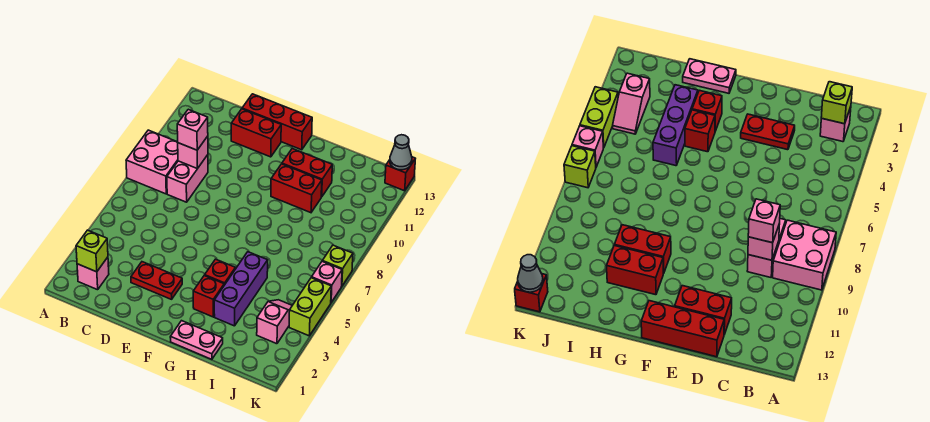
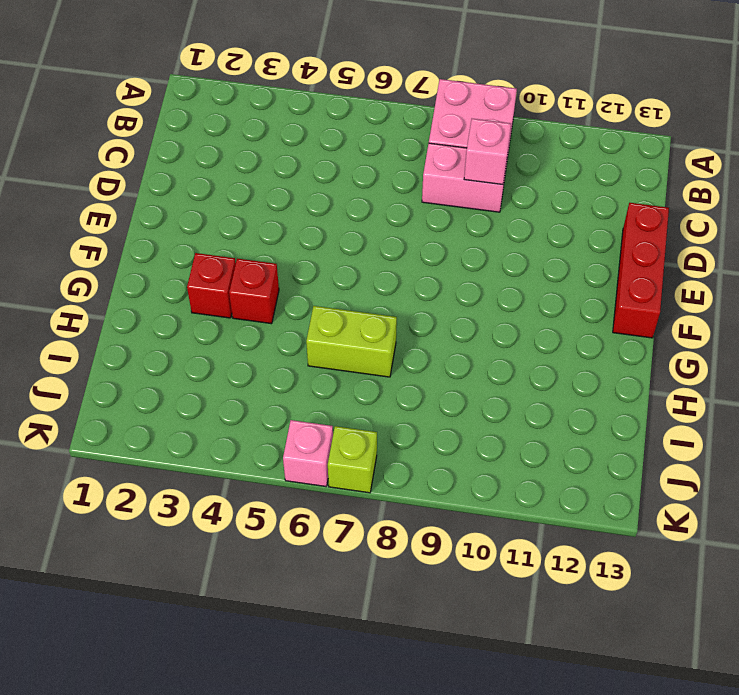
lime brick H6:H7 level 1 -> lime brick K4:K5 level 1
none -> pink brick B2 level 1
none -> red plate D3:E3 level 1
none -> red brick D12:E12 level 1

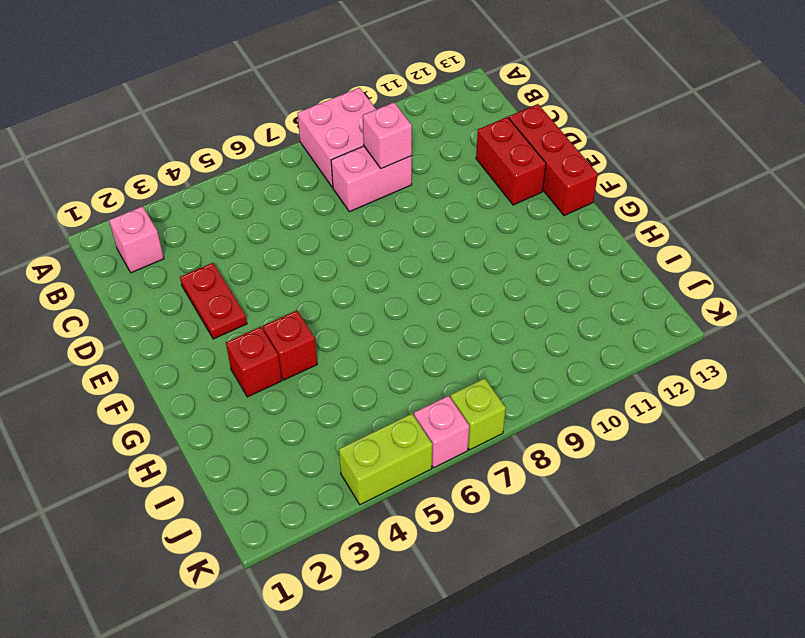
none -> pink plate G1:H1 level 1
none -> red brick G10:H10 level 1
none -> red brick G11:H11 level 1

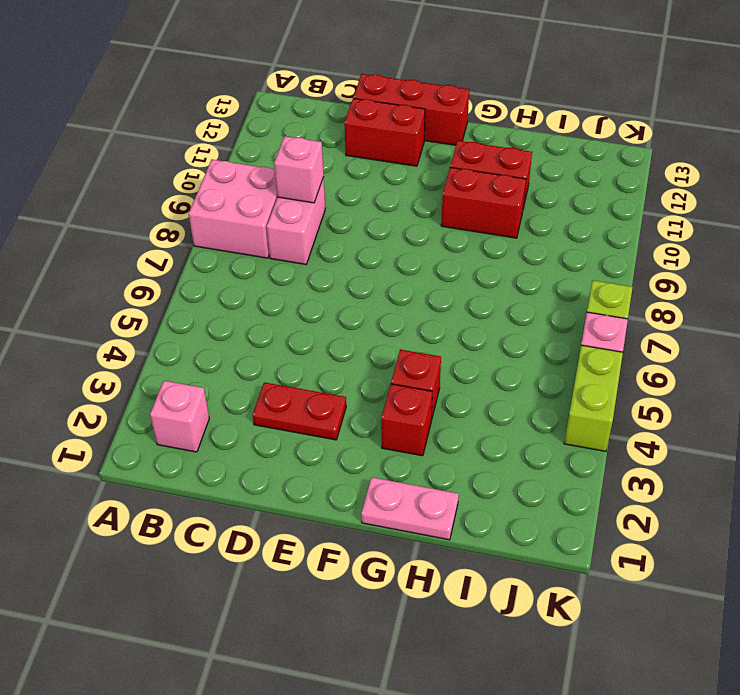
none -> purple brick H3:H5 level 1
none -> pink slope J3:J4 level 1 top 3
none -> red brick K13 level 1

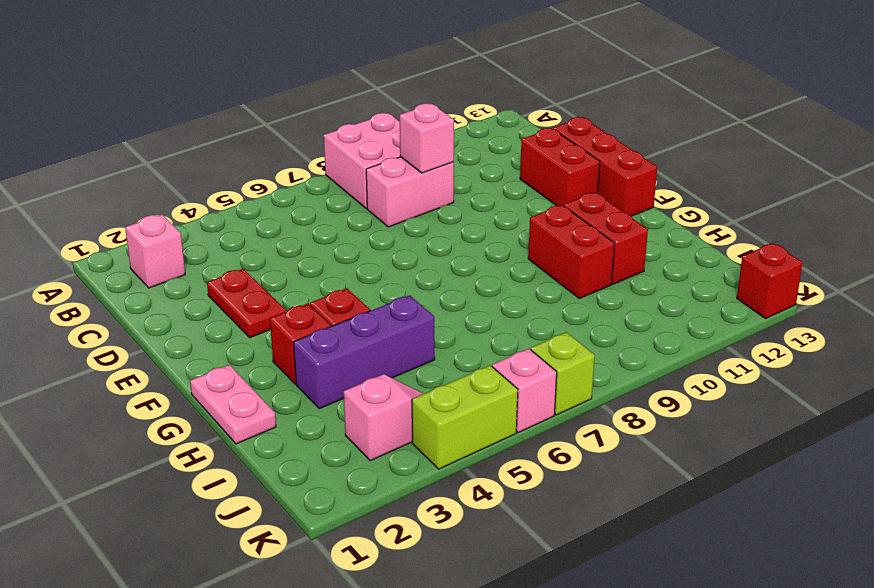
none -> lime brick B2 level 2
none -> grey cone K13 level 2
none -> pink brick C9 level 3

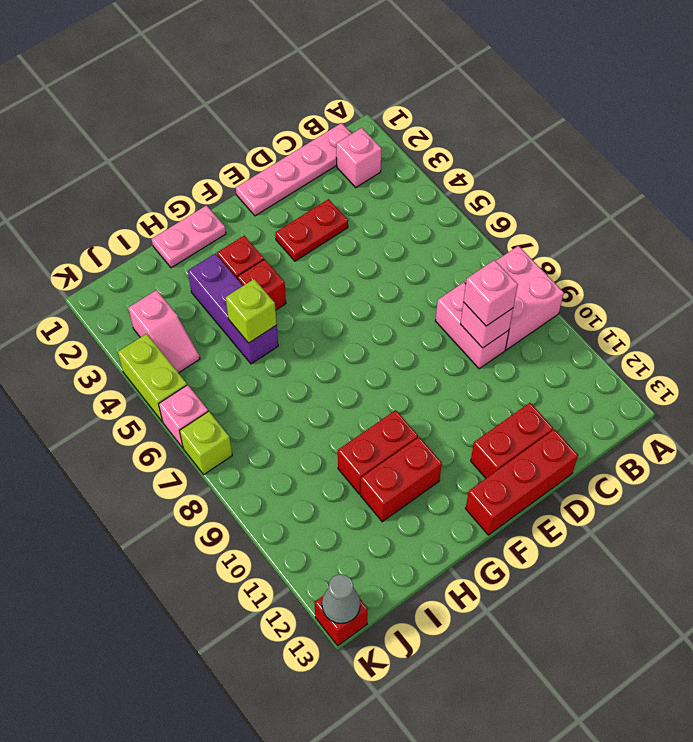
pink plate B1:E1 level 1 -> none
lime brick H5 level 2 -> lime brick B2 level 2

